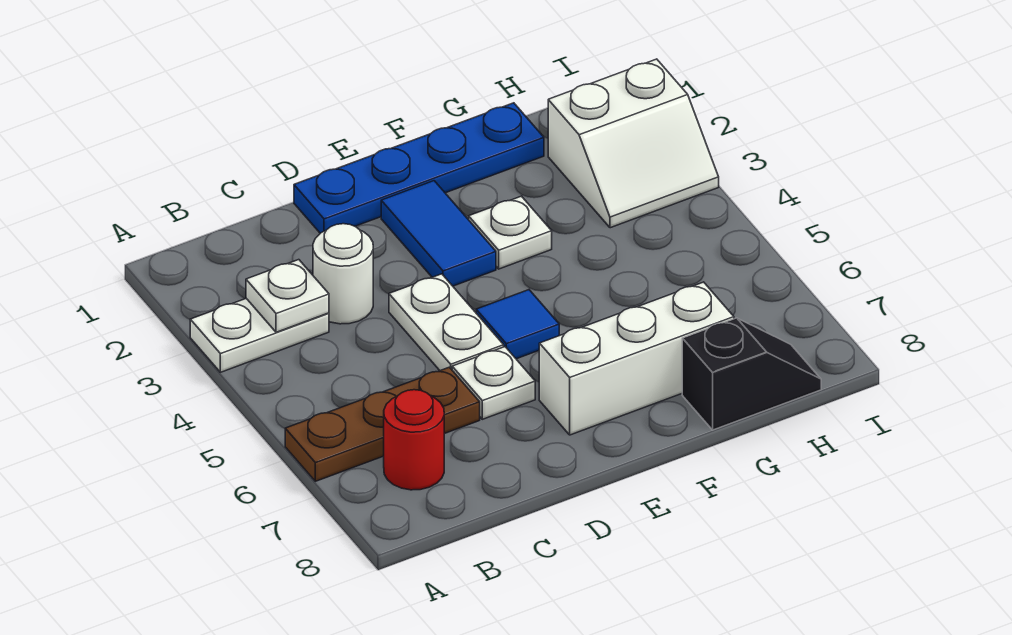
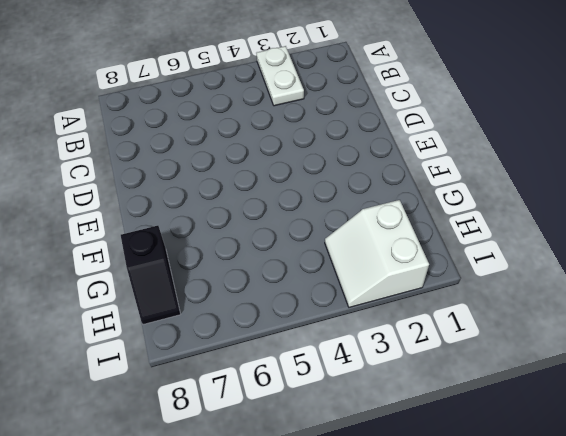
none -> brown plate A6:C6 level 1
none -> red round brick B7 level 1
none -> white round brick C3 level 1

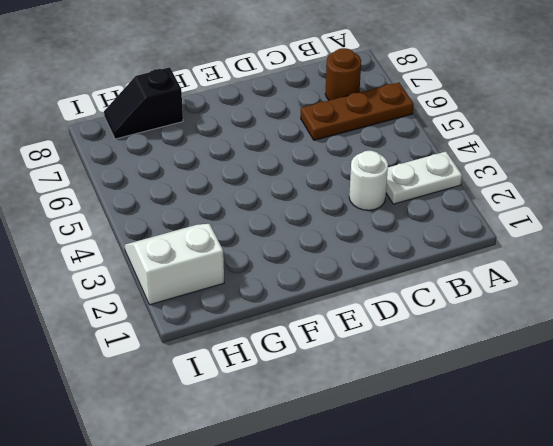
brown round brick B7 level 1 -> red round brick B7 level 1
none -> blue plate D1:G1 level 1
none -> white plate D4:D5 level 1
none -> white plate D6 level 1

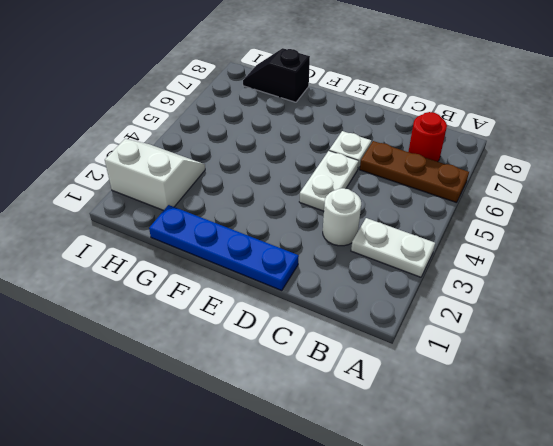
none -> blue tile E2:E3 level 1
none -> blue tile E5 level 1
none -> white brick E7:G7 level 1

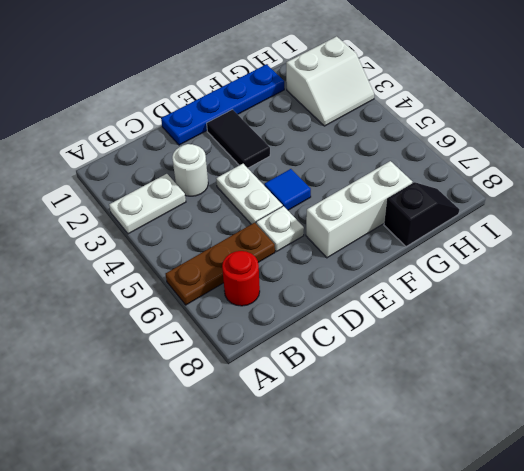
black tile E2:E3 level 1 -> blue tile E2:E3 level 1
none -> white plate F3 level 1
none -> white plate B3 level 2

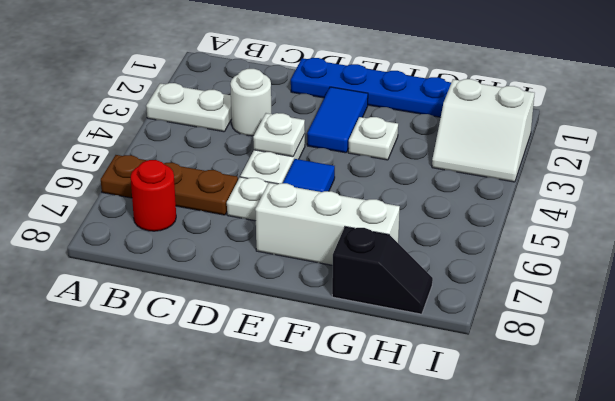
white plate D4 level 2 -> white plate B3 level 2

